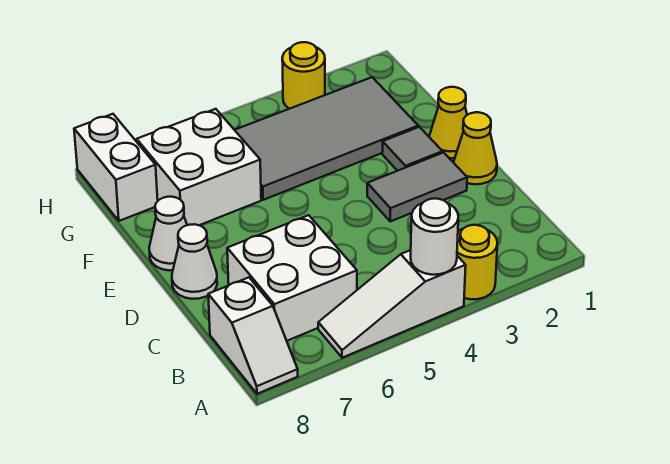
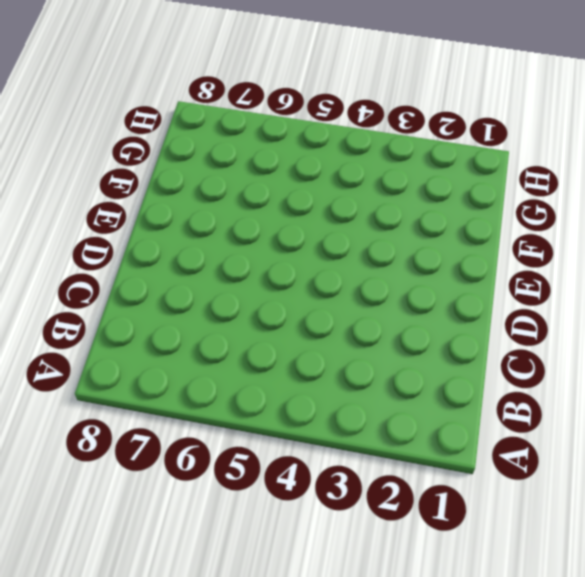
none -> yellow round brick A3 level 1
none -> white slope A4:A6 level 1 top 4
none -> white slope A8:B8 level 1 top B

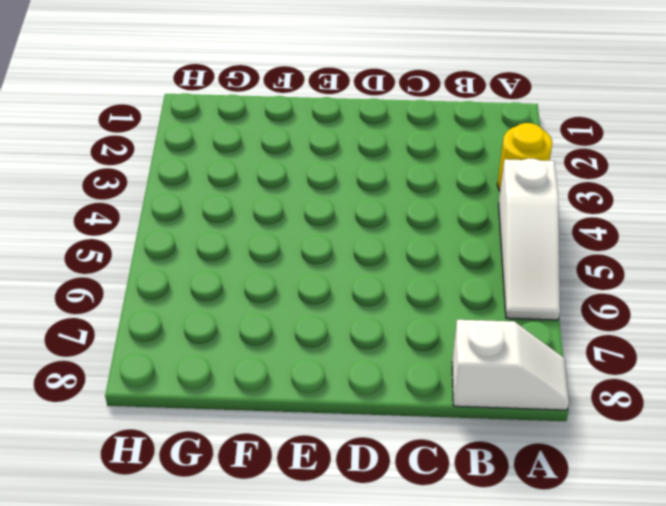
none -> white brick B6:C7 level 1
none -> yellow cone D1 level 1
none -> grey tile D2:D3 level 1

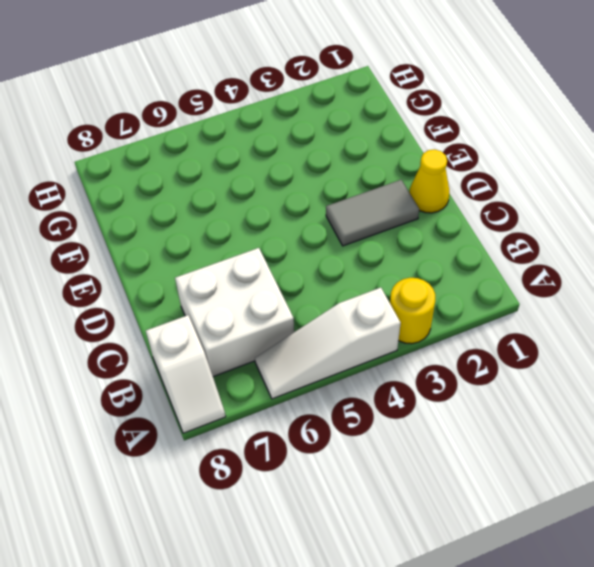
none -> white cone D8 level 1
none -> yellow cone E1 level 1
none -> grey tile E2 level 1

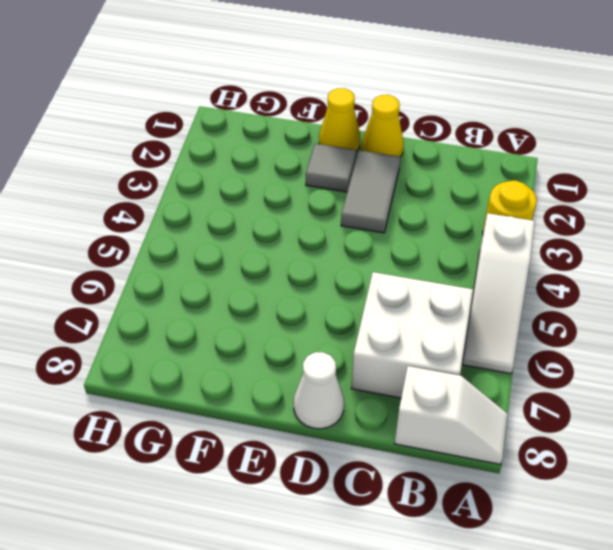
none -> white cone E8 level 1
none -> grey tile F2:G5 level 1
none -> white brick F6:G7 level 1

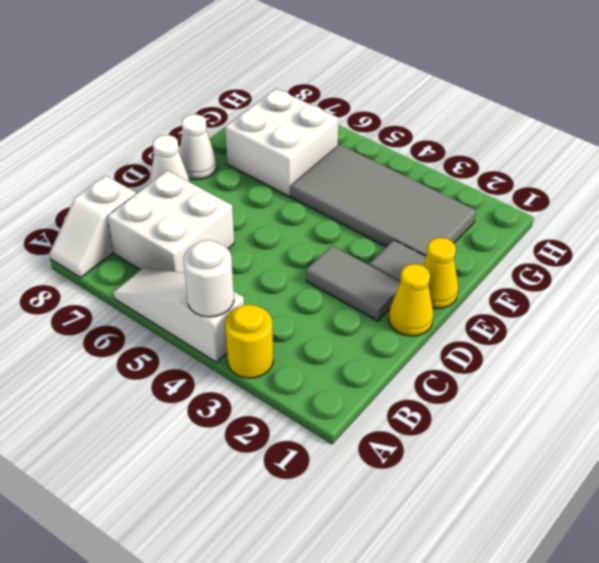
none -> white brick G8:H8 level 1
none -> yellow round brick H3 level 1

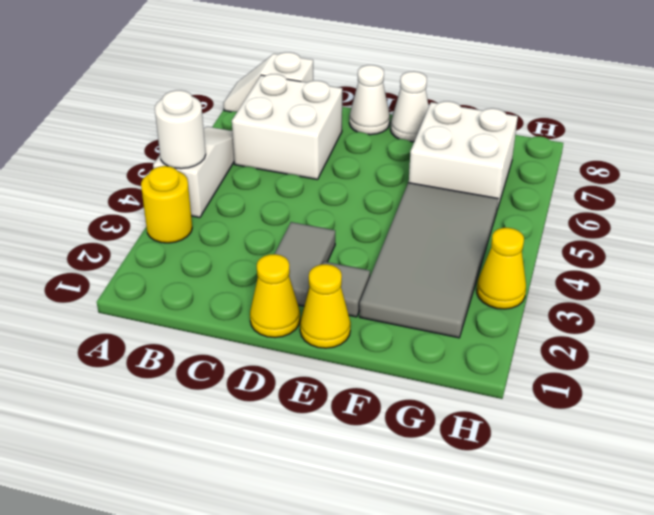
yellow cone H3 level 1 -> yellow round brick H3 level 1
none -> white brick G8:H8 level 1

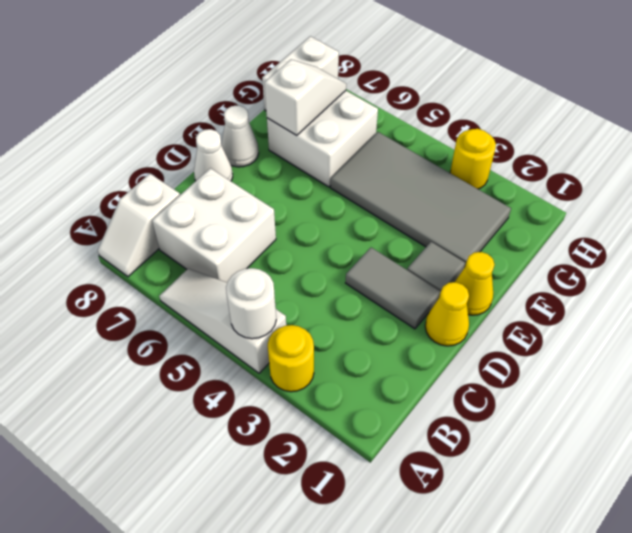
white slope F7:G7 level 2 top F -> none

